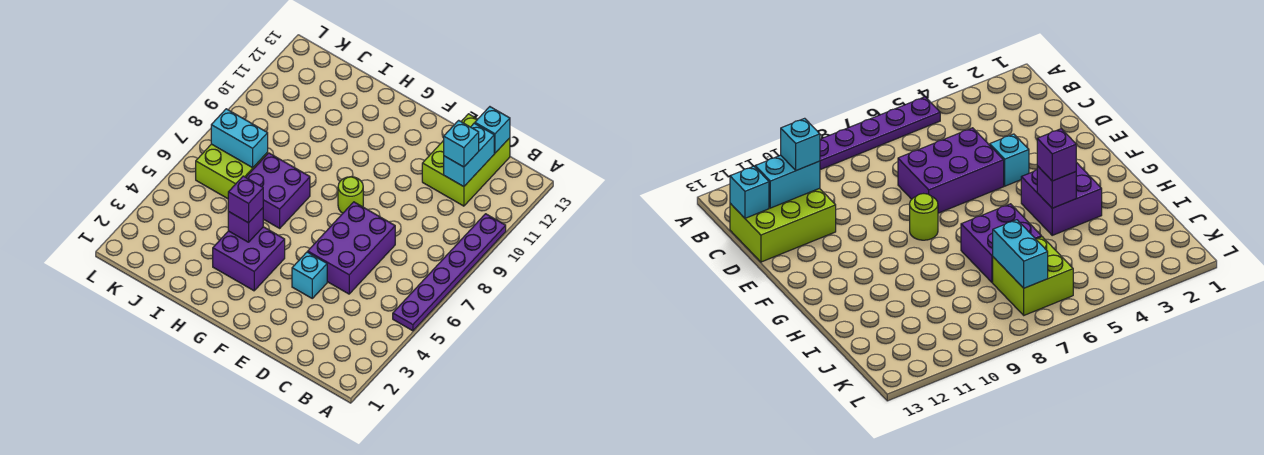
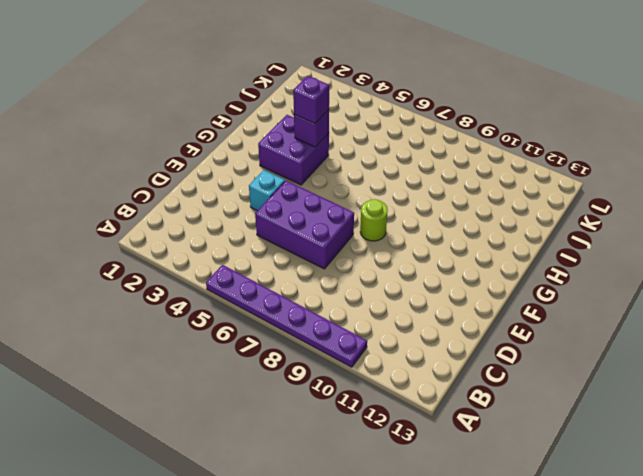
none -> lime brick C11:D13 level 1
none -> purple brick H6:I7 level 1
none -> lime brick J6:K7 level 1

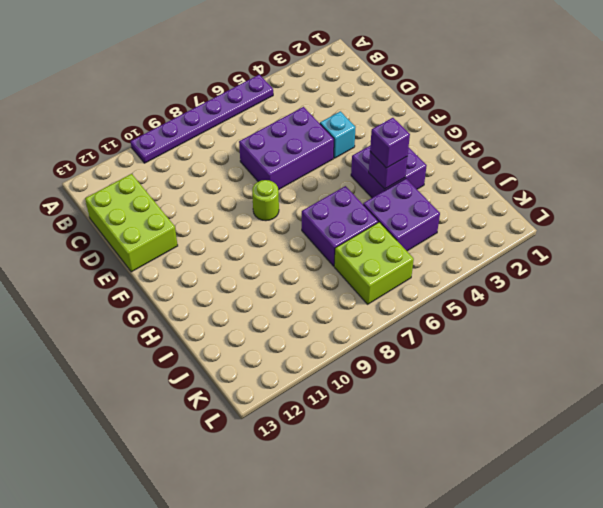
lime brick C12:E13 level 1 -> lime brick C11:D13 level 1
purple brick I4:J5 level 1 -> none
none -> cyan brick C11:C12 level 2
none -> cyan brick C13 level 2
none -> cyan brick J7:K7 level 2

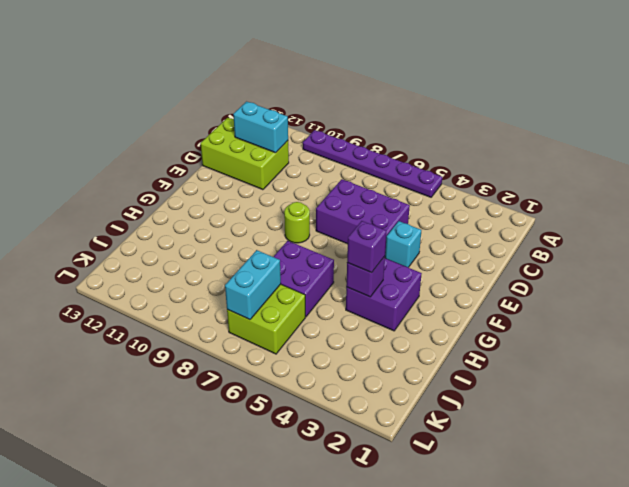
none -> cyan brick C13 level 2
none -> cyan brick C11 level 3

